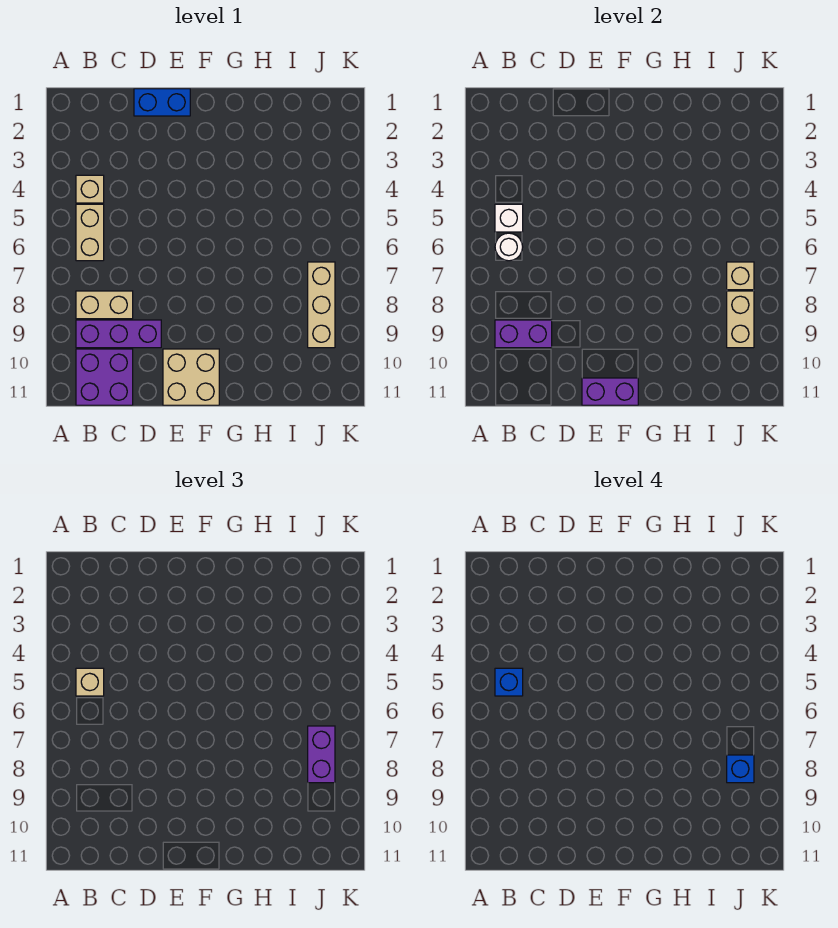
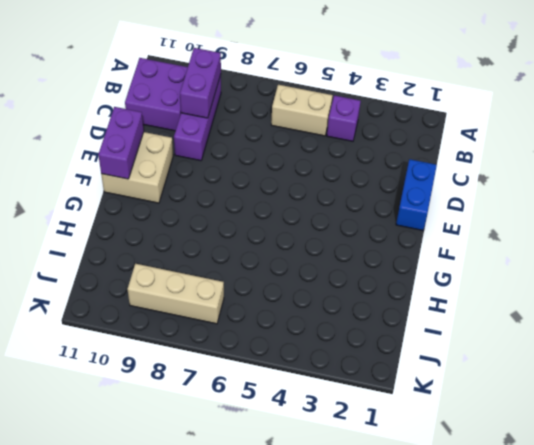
purple brick B4 level 1 -> tan brick B4 level 1
none -> tan brick B8:C8 level 1
none -> white brick B5 level 2
none -> white round brick B6 level 2

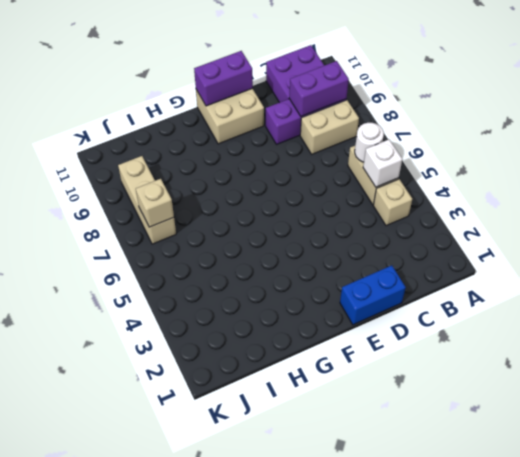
none -> tan brick J8:J9 level 2
none -> tan brick B5 level 3
none -> purple brick J7:J8 level 3

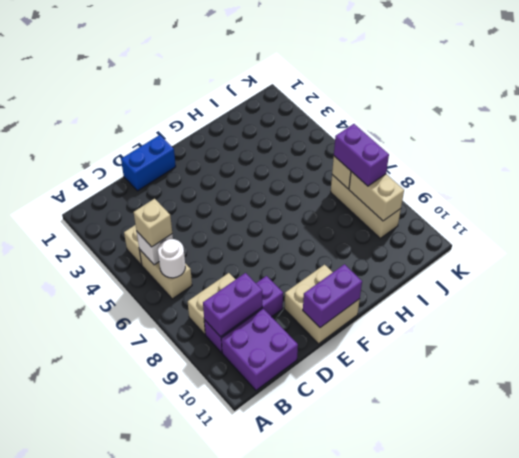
none -> blue brick B5 level 4
none -> blue brick J8 level 4

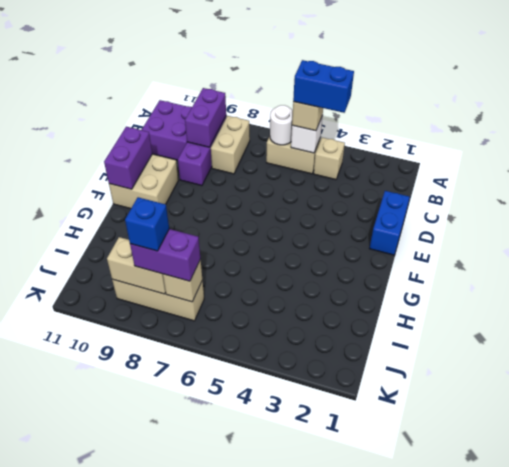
blue brick B4:B5 level 4 -> blue brick B5 level 4

